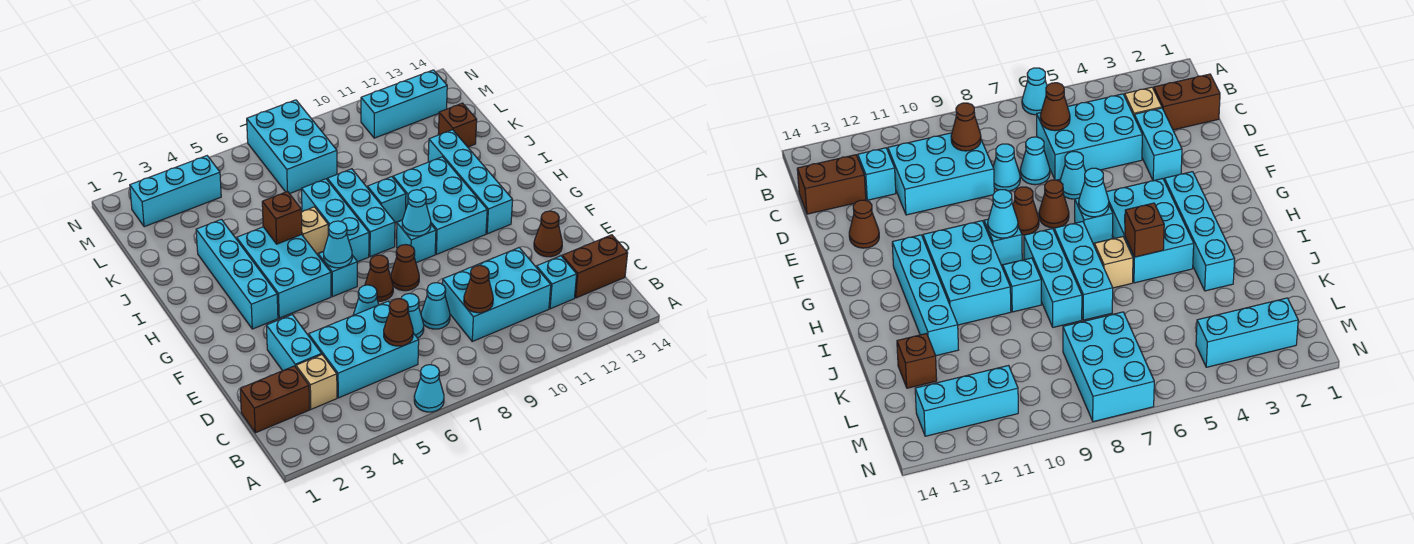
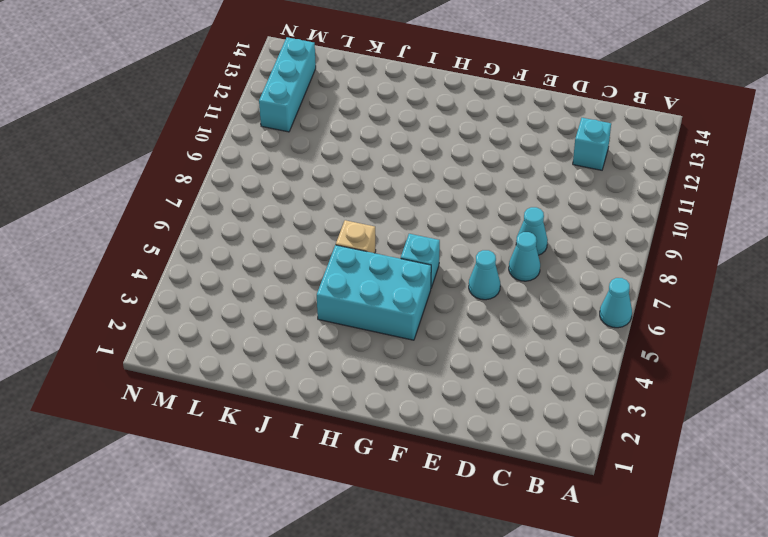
none -> brown brick C1:C2 level 1
none -> tan brick C3 level 1
none -> cyan brick C4:D6 level 1
none -> cyan brick C9:D11 level 1

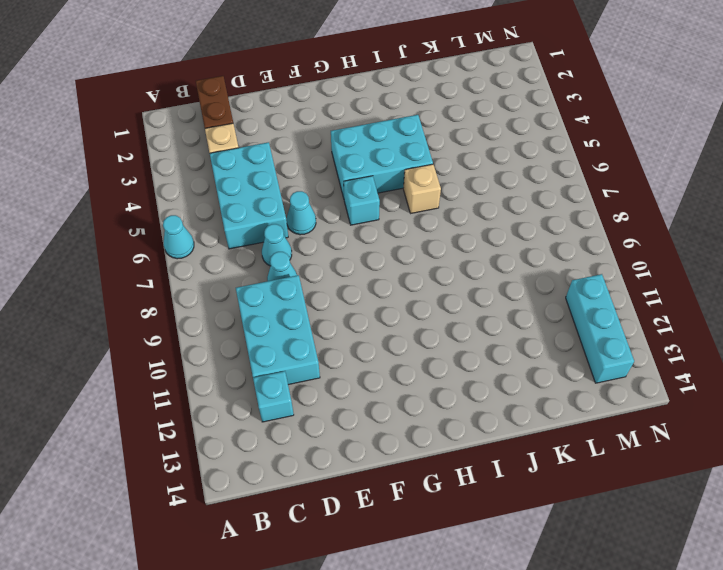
none -> brown brick C13:C14 level 1
none -> cyan brick D3:E3 level 1
none -> brown cone E13 level 1
none -> brown cone F7 level 1

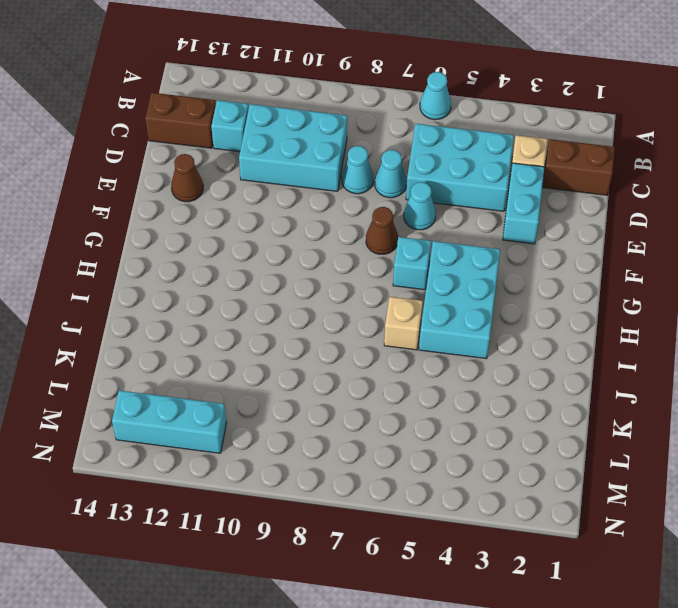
none -> brown cone F8 level 1
none -> cyan brick G3:J3 level 1
none -> cyan brick G9 level 1
none -> cyan brick G10:I11 level 1

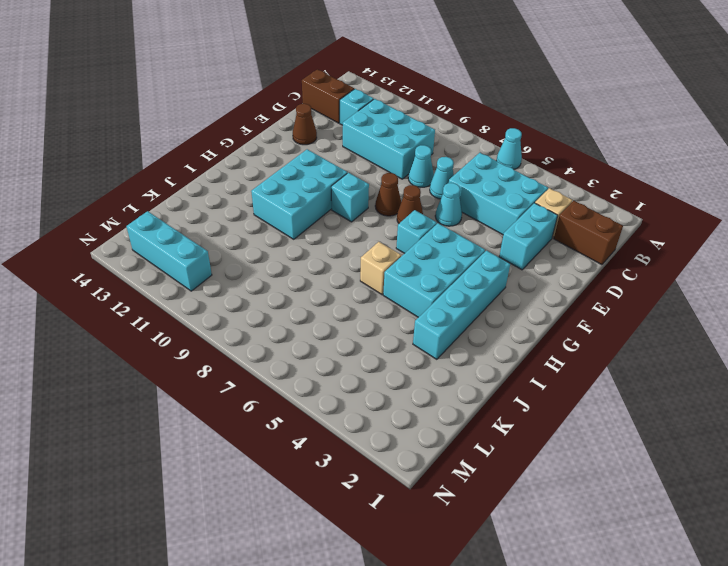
none -> cyan brick G12:J12 level 1
none -> cyan brick H7:J7 level 1
none -> cyan brick H8:J8 level 1
none -> cyan brick I9 level 1

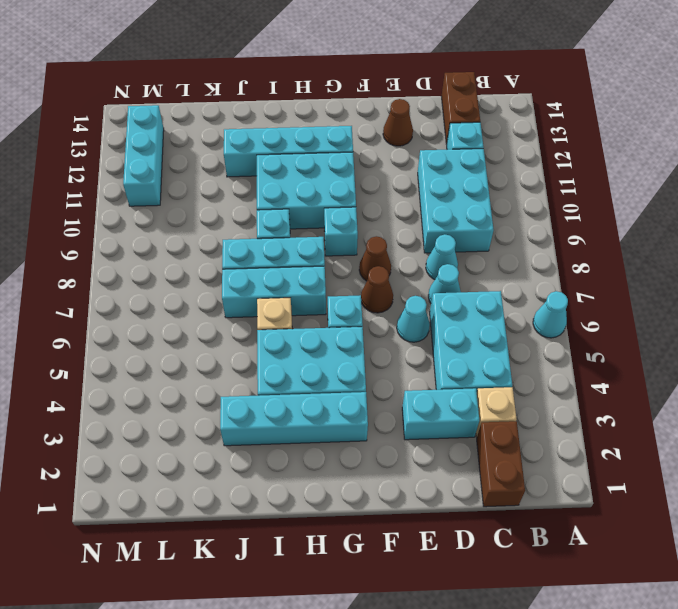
none -> brown brick K13 level 1
none -> cyan brick L7:N8 level 1
none -> cyan brick M2:M4 level 1
none -> brown cone C6 level 2

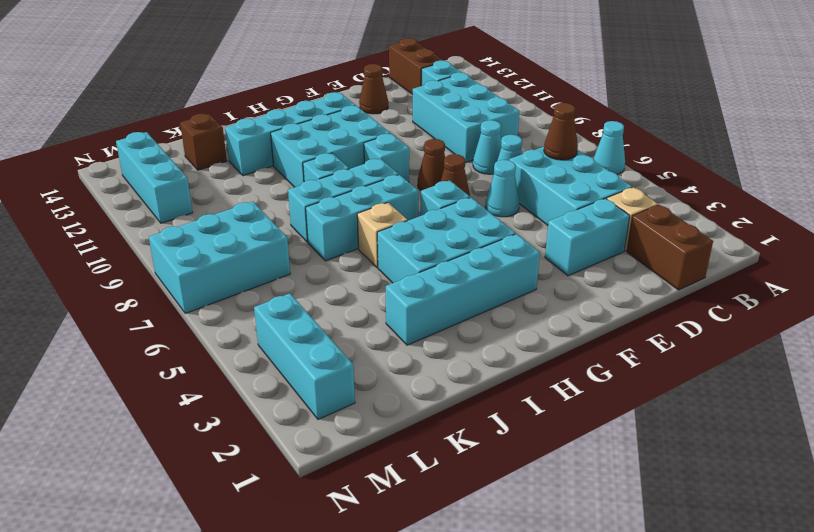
none -> brown cone C9 level 2
none -> cyan cone G6 level 2
none -> cyan cone G9 level 2
none -> brown brick I5 level 2

